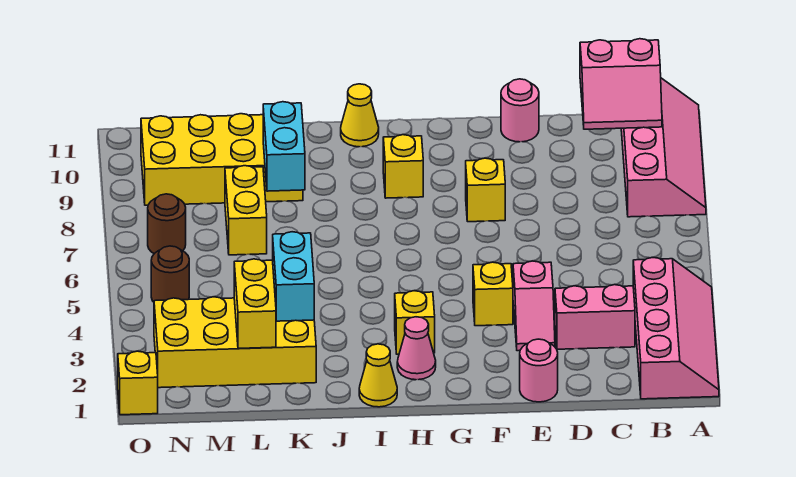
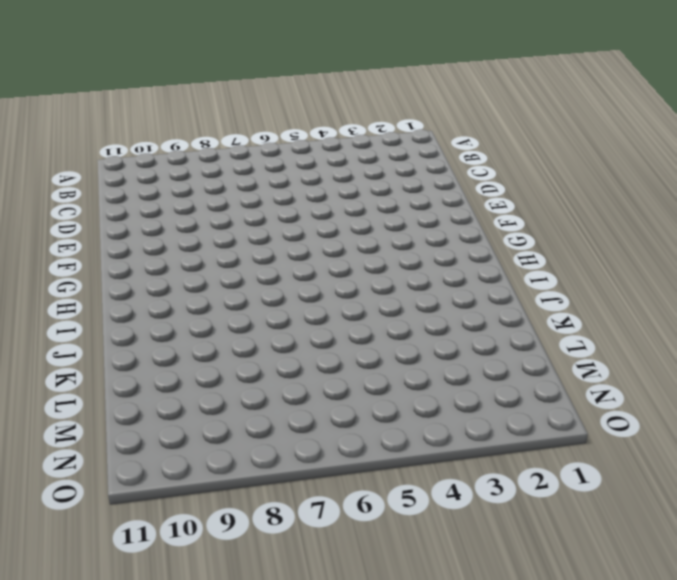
none -> pink slope A1:B4 level 1 top B
none -> pink slope A8:B11 level 1 top B
none -> pink brick C3:D3 level 1

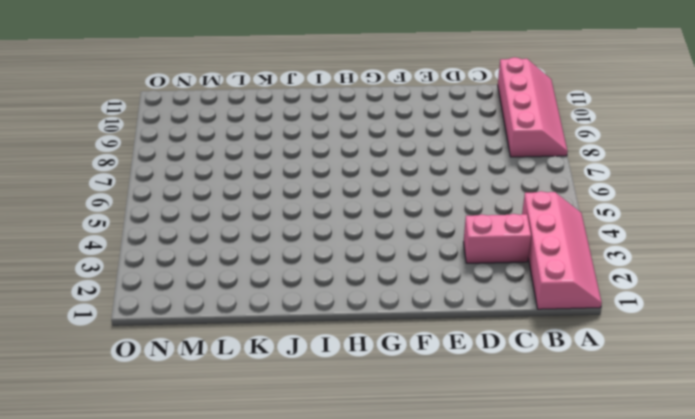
none -> pink round brick E1 level 1
none -> pink slope E3:E4 level 1 top 4
none -> pink round brick E11 level 1

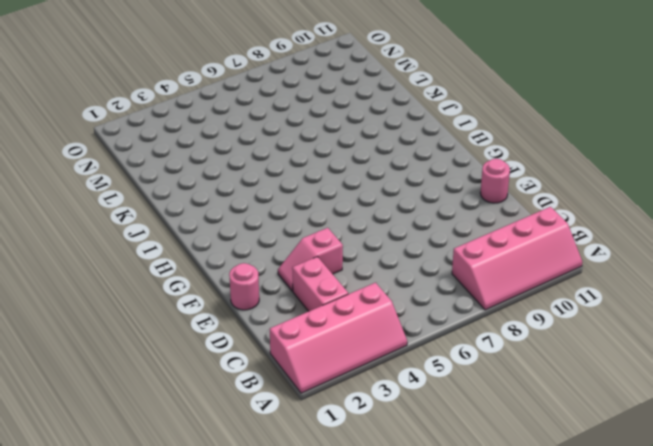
none -> yellow brick F4 level 1
none -> yellow brick F8 level 1
none -> pink cone H2 level 1

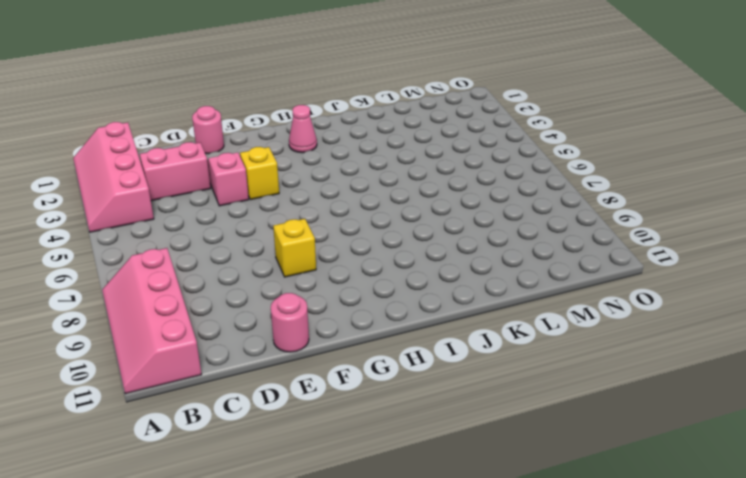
none -> yellow brick H3 level 1
none -> yellow brick H9 level 1
none -> yellow cone I1 level 1

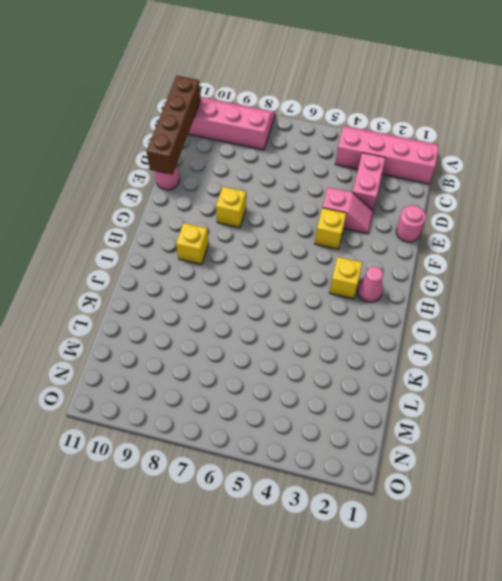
brown brick B11:E11 level 2 -> pink slope B10:C11 level 2 top 11
none -> yellow cone I1 level 1
none -> yellow cone I11 level 1
none -> yellow brick K2:N3 level 1

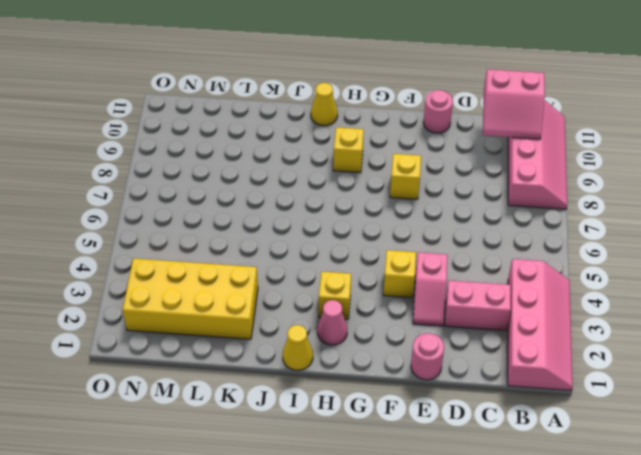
none -> yellow brick K9:N10 level 1
none -> yellow brick L7:L8 level 1
none -> brown round brick N5 level 1

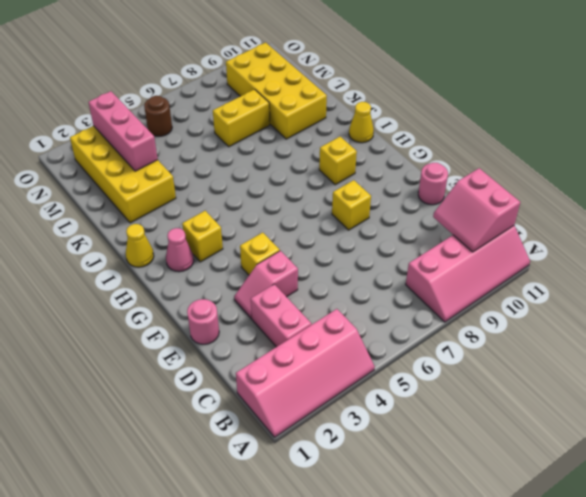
pink brick L3:N3 level 2 -> yellow brick L2:L3 level 2
none -> brown round brick N7 level 1
none -> yellow brick O1 level 1
none -> cyan brick K3:K4 level 2

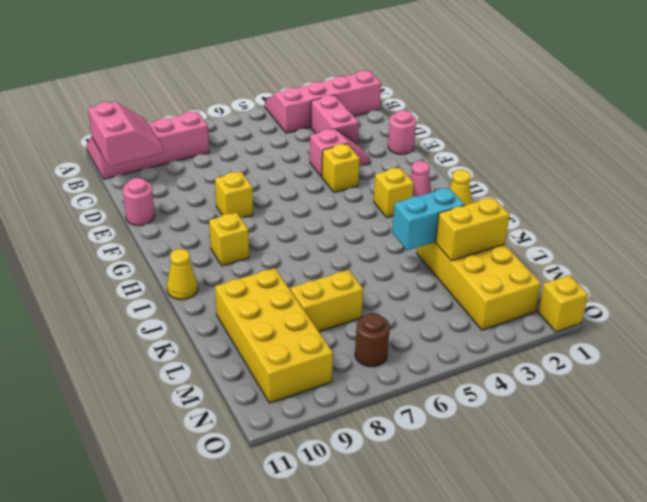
none -> brown round brick N5 level 1
none -> cyan brick K8:K9 level 2

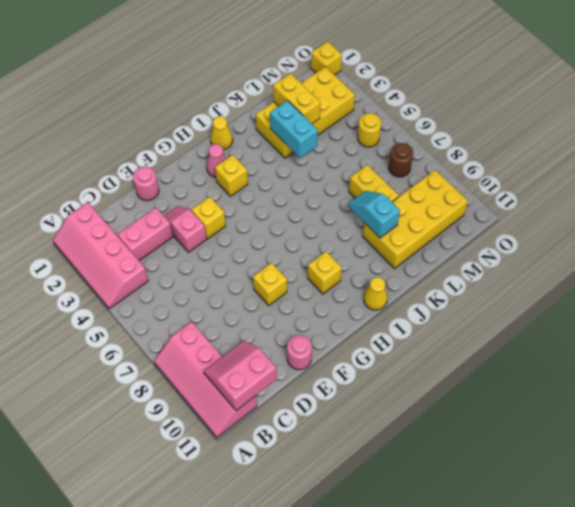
cyan slope K8:K9 level 2 top 9 -> cyan brick K8:K9 level 2
yellow round brick N5 level 1 -> brown round brick N5 level 1

